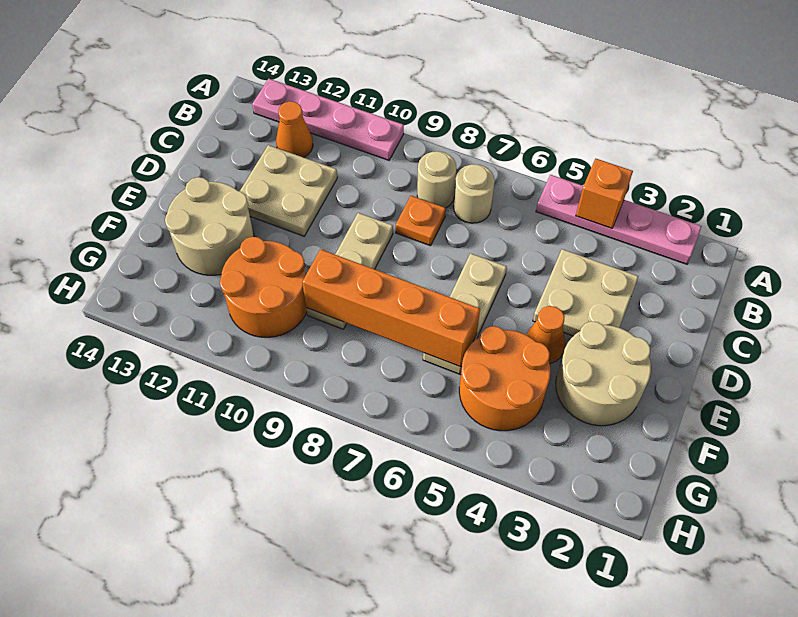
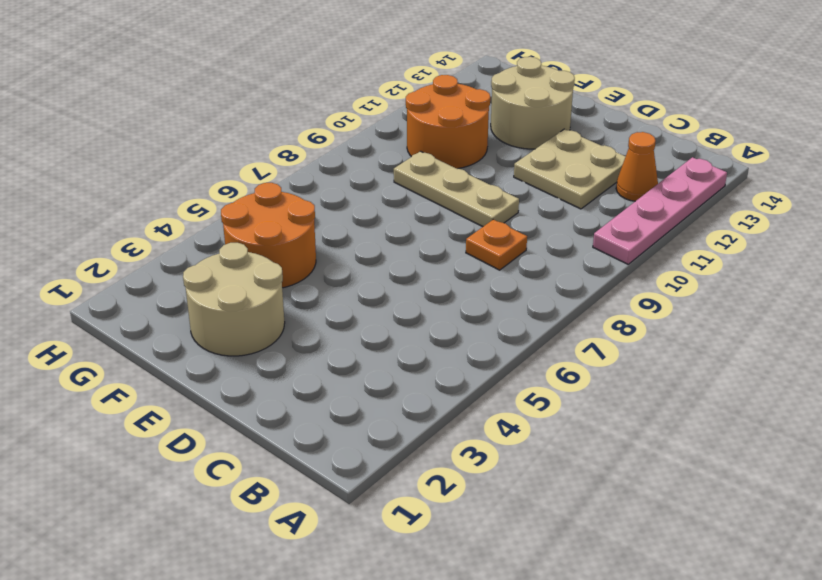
none -> pink plate A2:A5 level 1
none -> tan round brick B7 level 1
none -> tan round brick B8 level 1

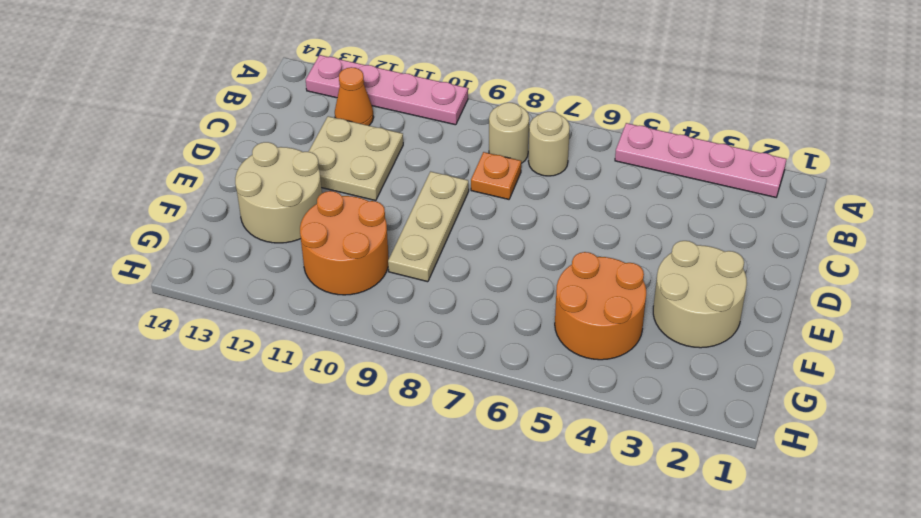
none -> tan plate C3:D4 level 1
none -> tan plate D6:F6 level 1
none -> orange cone E4 level 1

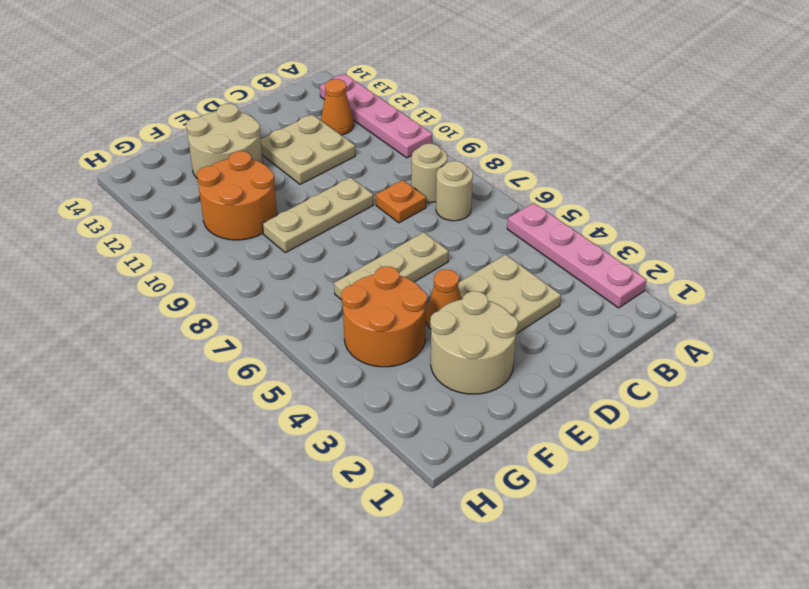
none -> orange brick A4 level 2
none -> orange brick F6:F9 level 2

